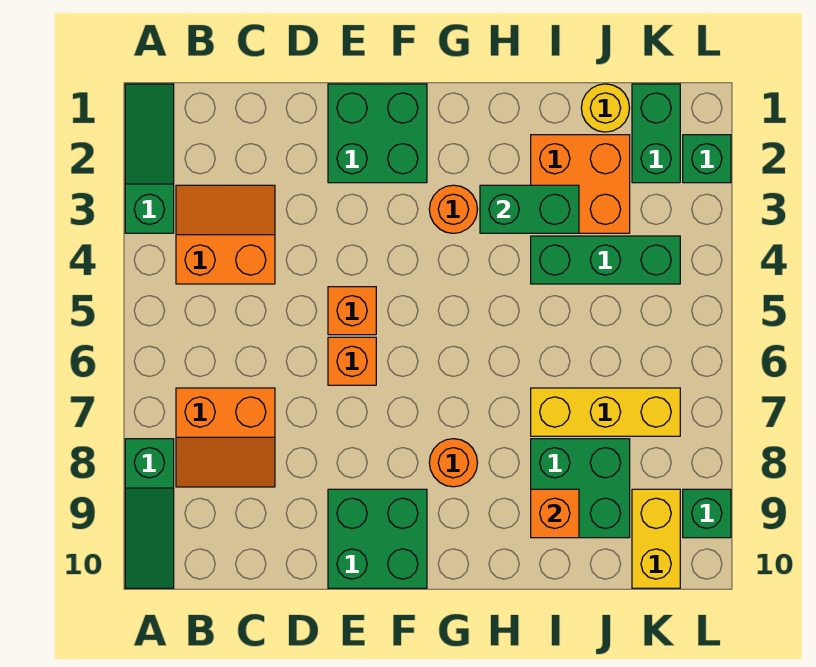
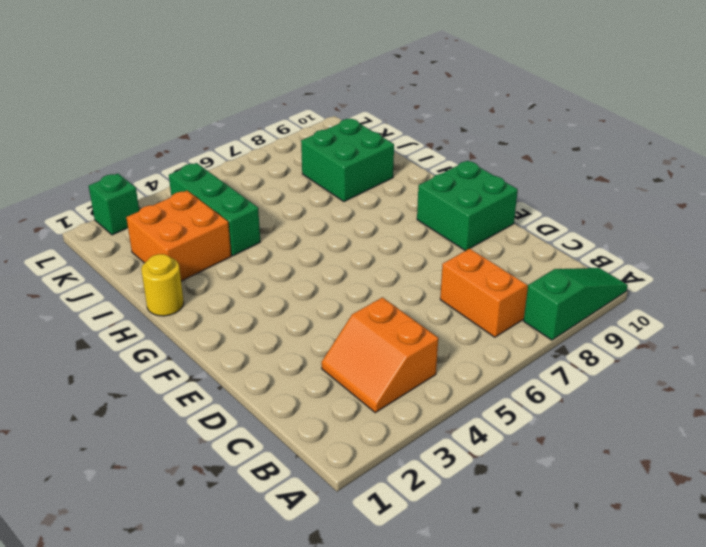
yellow round brick H1 level 1 -> yellow round brick J1 level 1
none -> green slope A1:A3 level 1 top 3
none -> green brick E1:F2 level 1
none -> orange brick E5 level 1

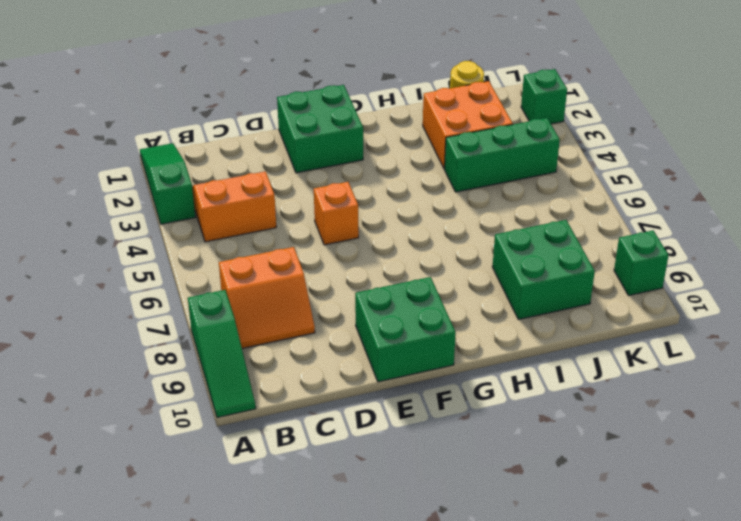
none -> orange brick E6 level 1
none -> orange round brick G3 level 1
none -> orange round brick G8 level 1

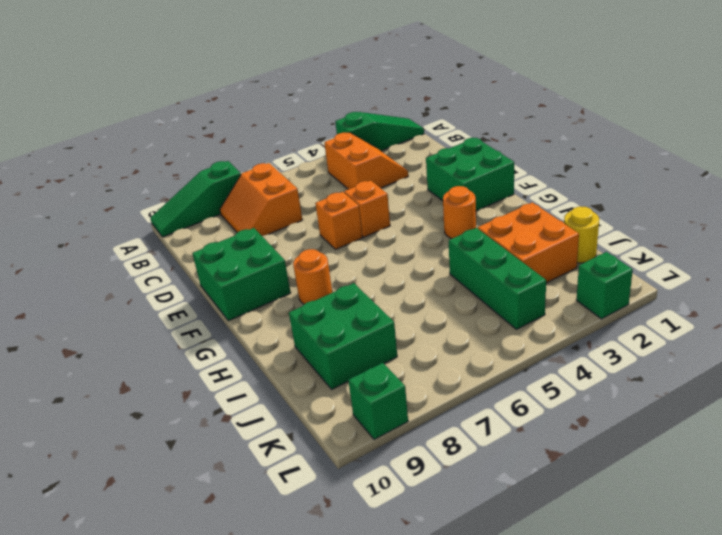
none -> yellow brick I7:K7 level 1
none -> green brick K1:K2 level 1
none -> yellow brick K9:K10 level 1

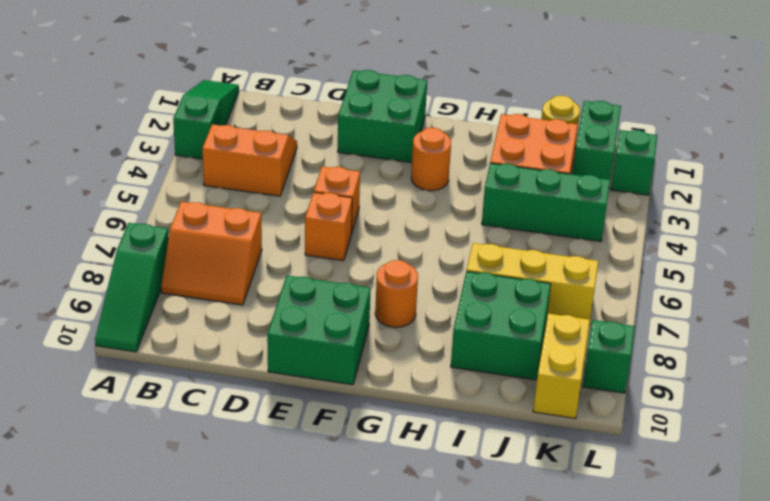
none -> green brick H3:I3 level 2
none -> orange brick I9 level 2

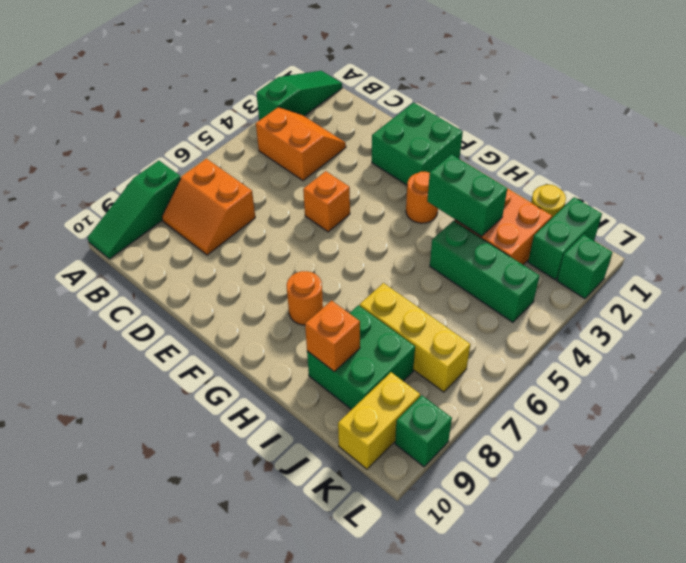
none -> orange brick E6 level 1
none -> green brick E9:F10 level 1

